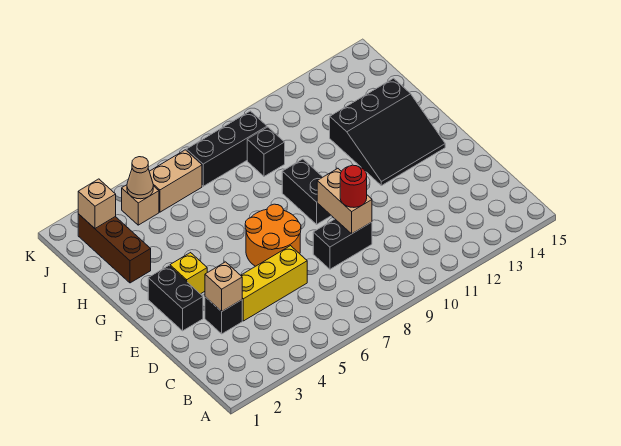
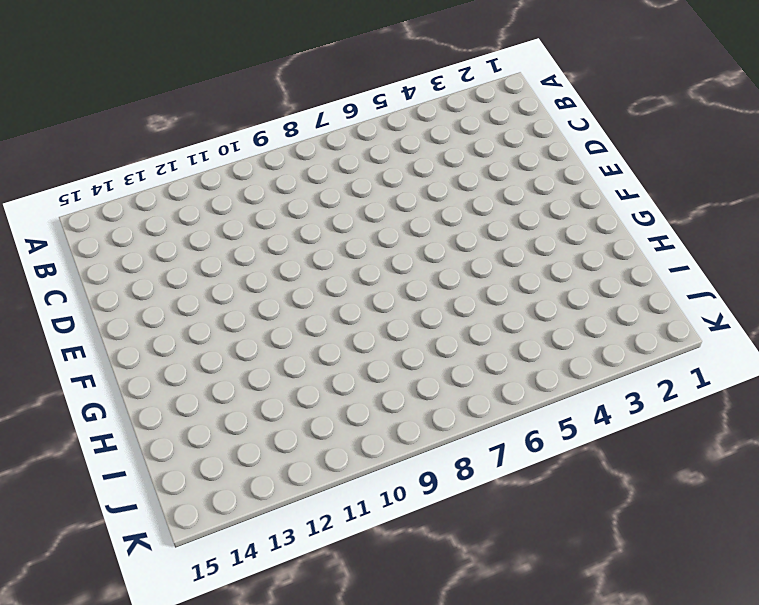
none -> black brick D3 level 1
none -> yellow brick D4:D6 level 1
none -> black brick D8:D9 level 1

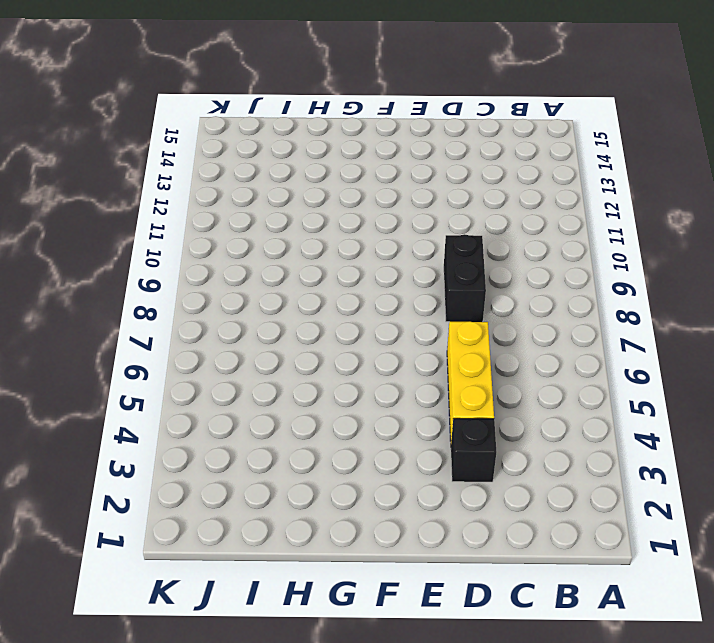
none -> black brick E2:F2 level 1
none -> orange round brick E6:F7 level 1
none -> yellow brick F3 level 1

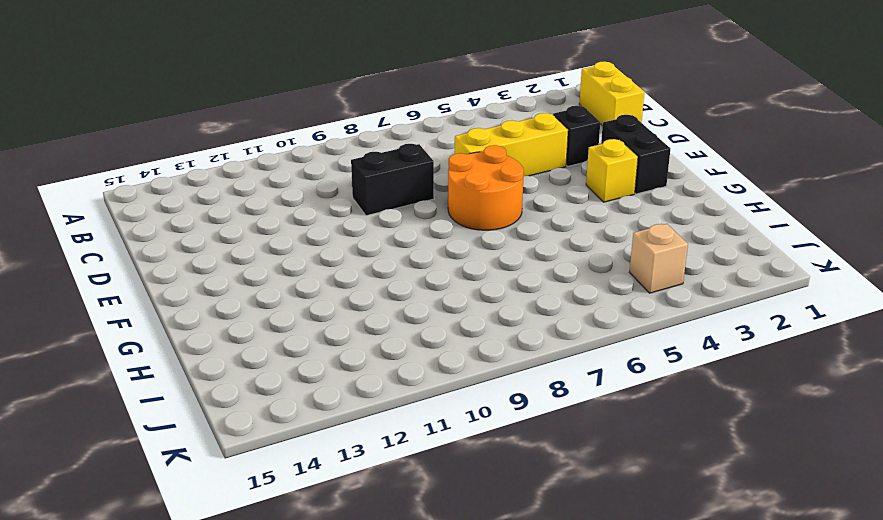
yellow brick B1:C1 level 1 -> none
none -> black brick F9:G9 level 1
none -> black slope F12:H14 level 1 top H
none -> brown brick H2:J2 level 1

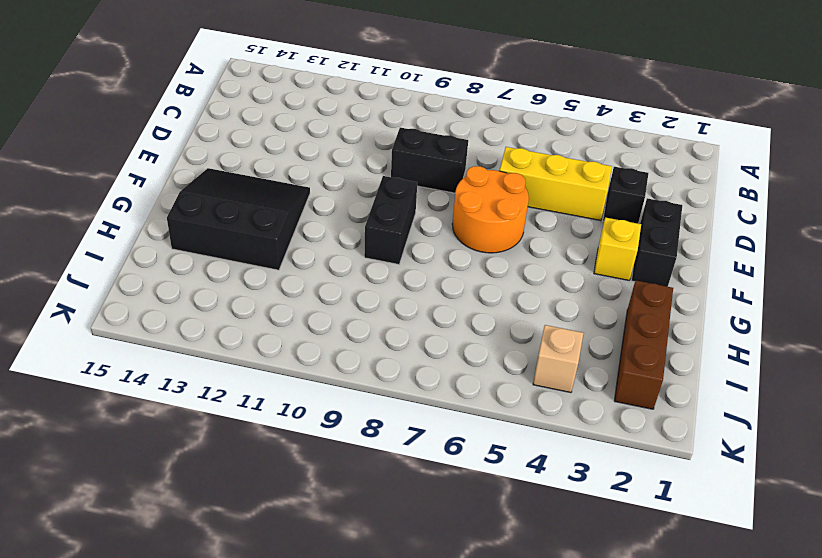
none -> black brick I9 level 1
none -> tan brick J5:J6 level 1
none -> black brick J7:J9 level 1

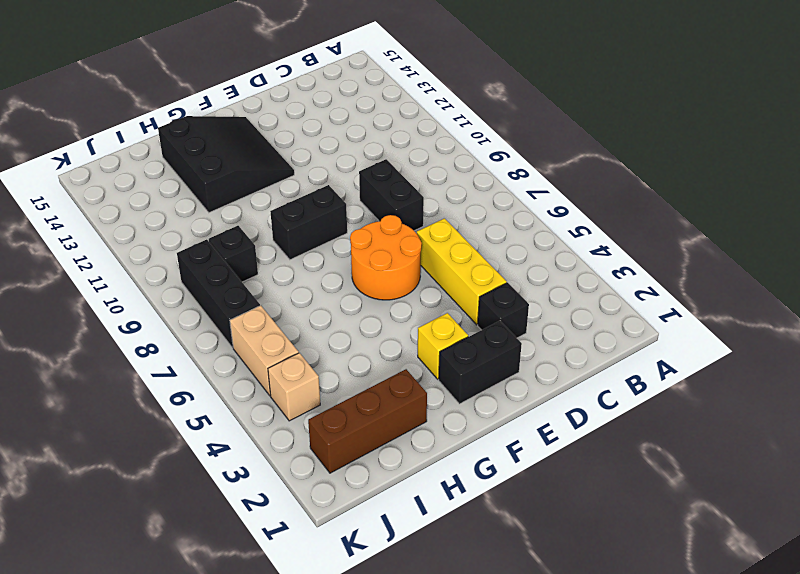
none -> tan brick D3 level 2
none -> tan brick D9:E9 level 2
none -> tan brick J2 level 2

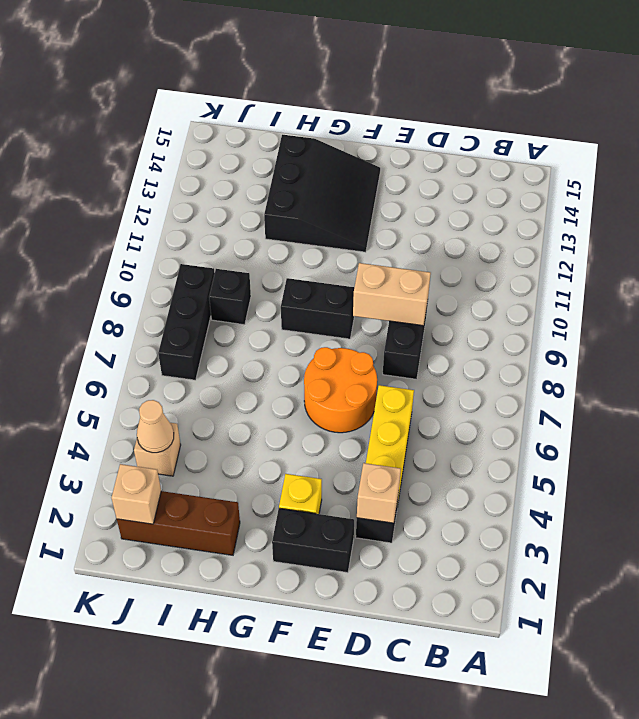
none -> tan brick J5:J6 level 1
none -> red round brick D9 level 3

